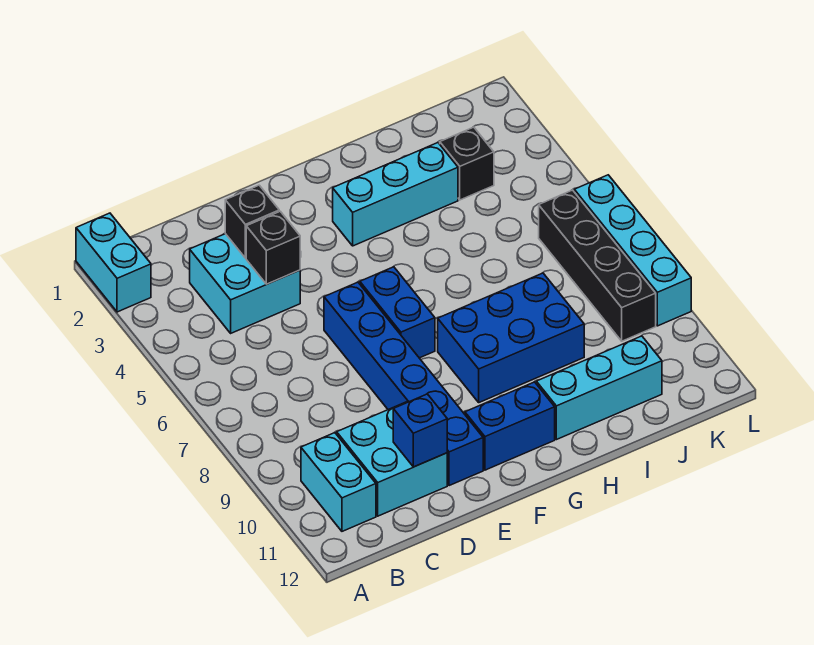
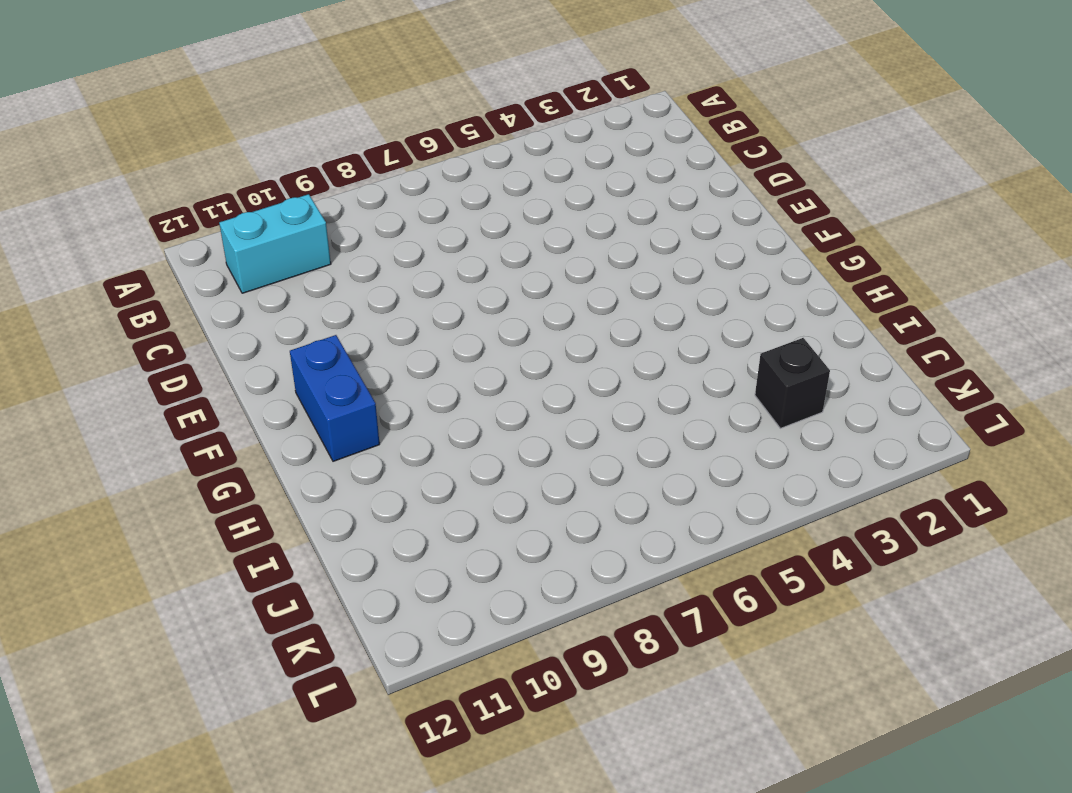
none -> cyan brick A1:A2 level 1
none -> cyan brick C3:D4 level 1
none -> cyan brick C10:D11 level 1

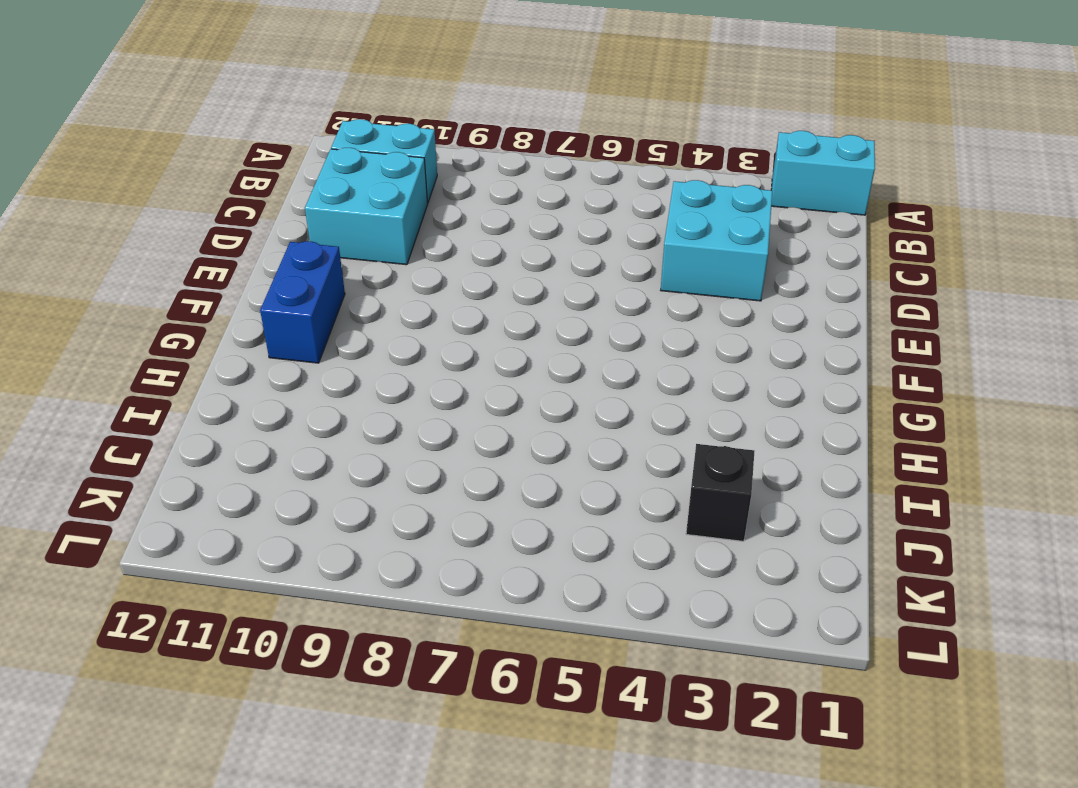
none -> blue brick E6:E11 level 1
none -> blue brick F6:F7 level 1
none -> cyan brick G3:I3 level 1

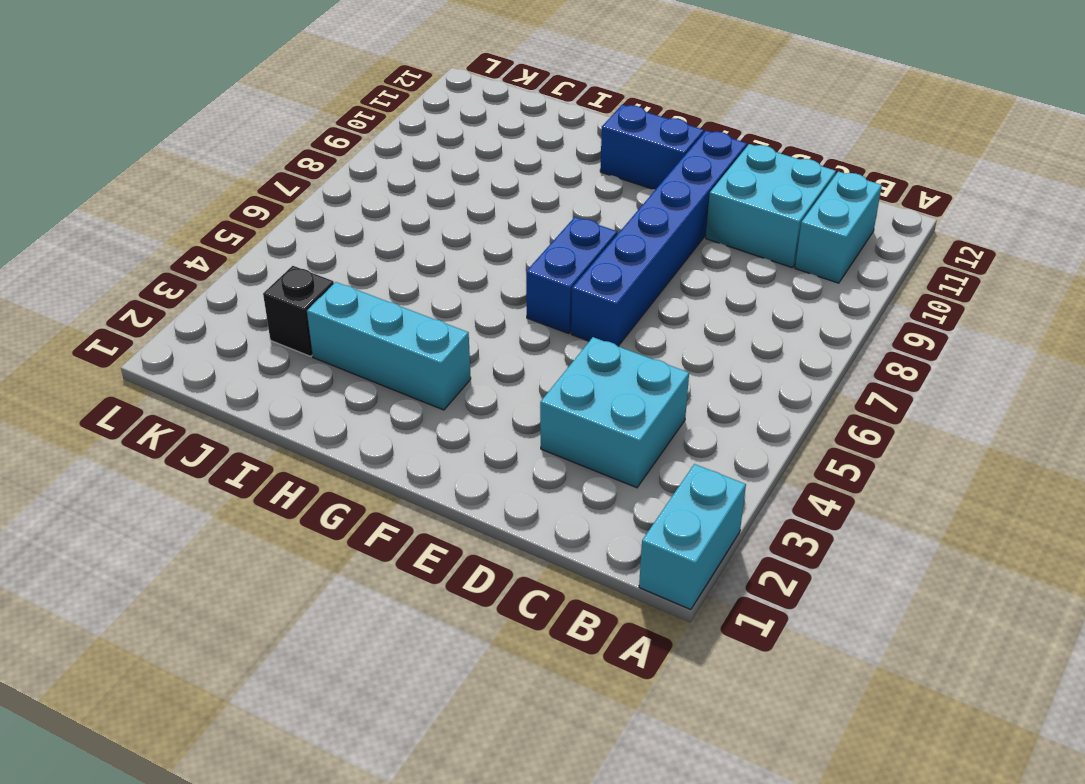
none -> blue brick G8:I9 level 1
none -> cyan brick H11:J11 level 1
none -> black brick K6:K9 level 1

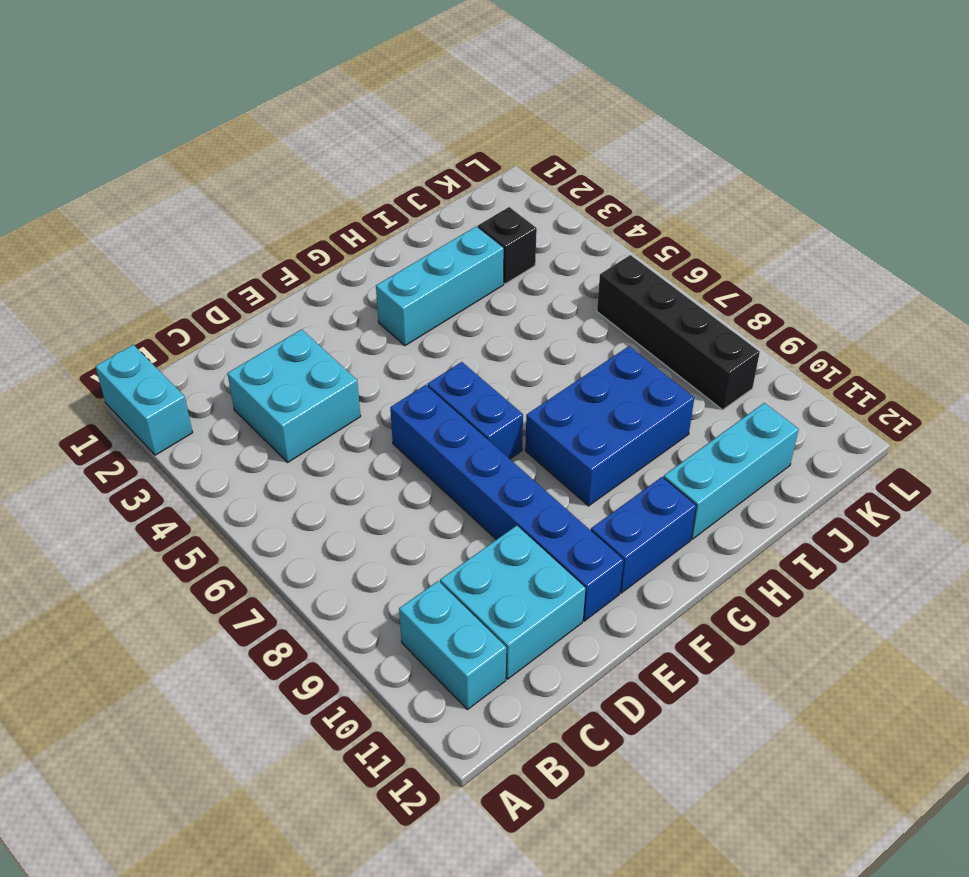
none -> cyan brick L6:L9 level 1
none -> black brick D3 level 2
none -> black brick D4 level 2

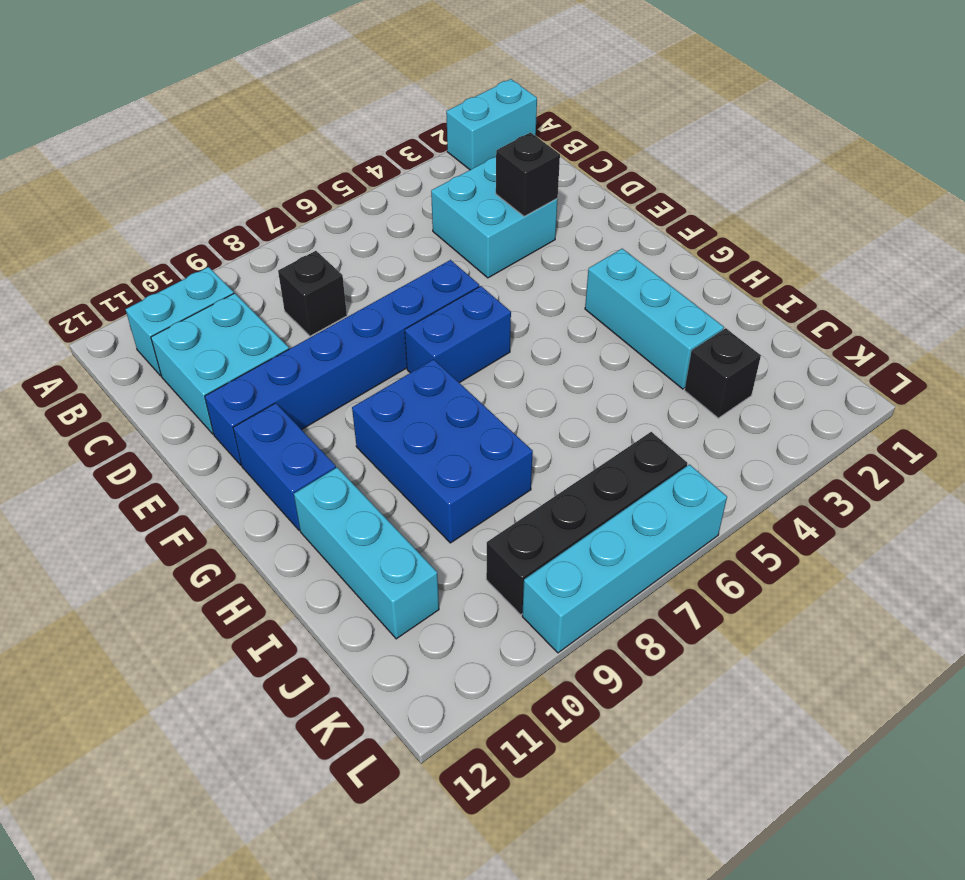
black brick C8 level 1 -> black brick D4 level 2
none -> blue brick D11 level 2

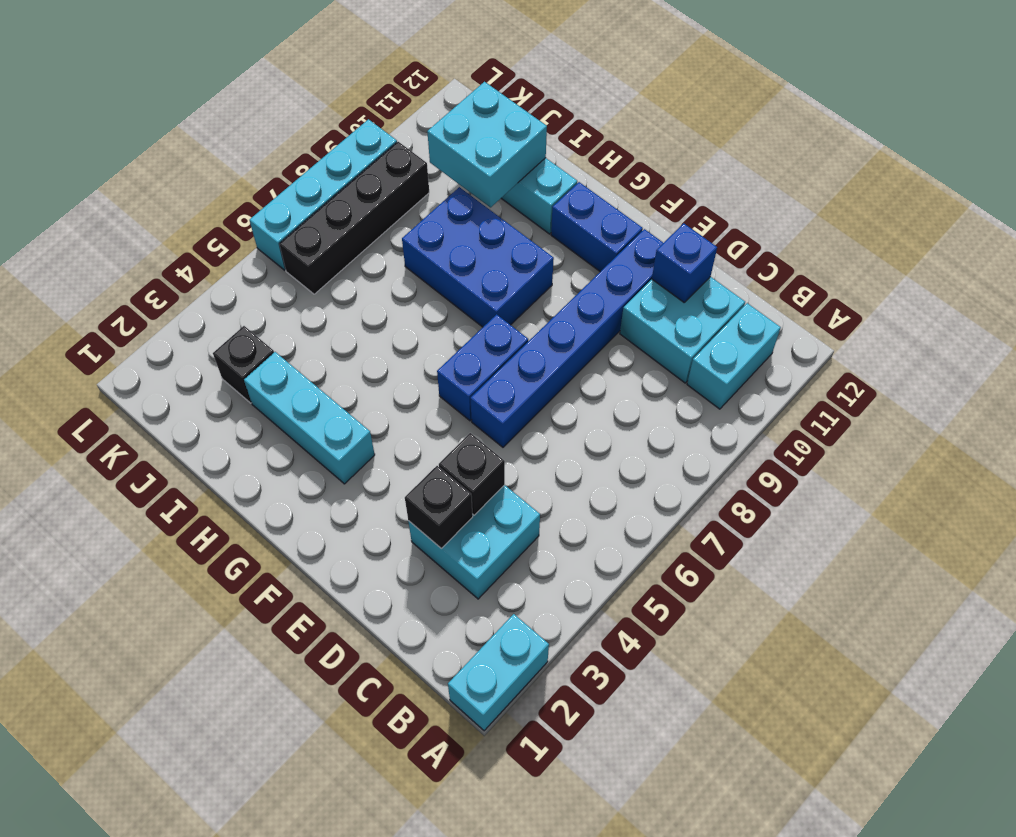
cyan brick I10:J11 level 2 -> none

